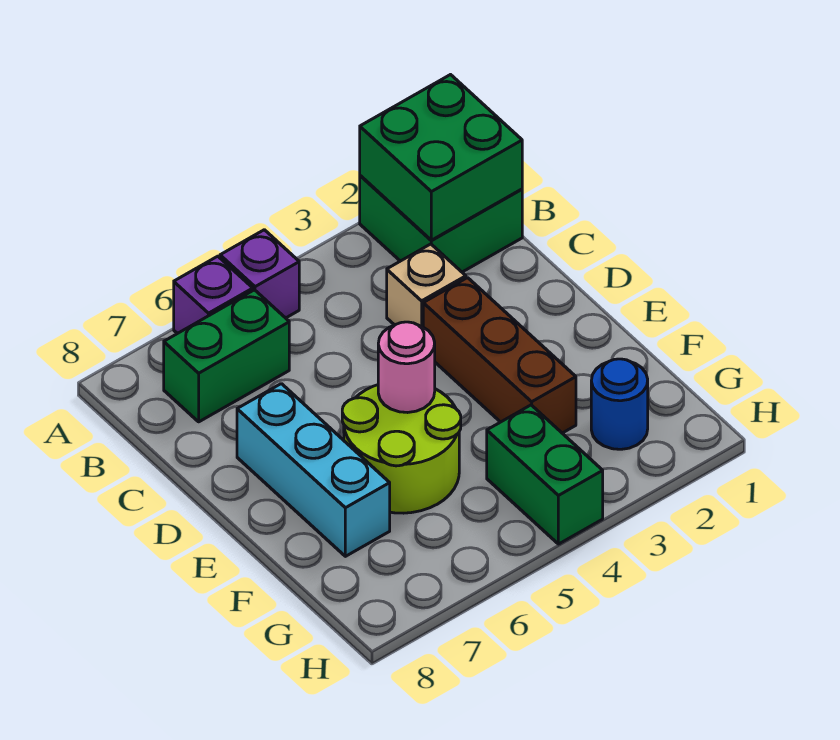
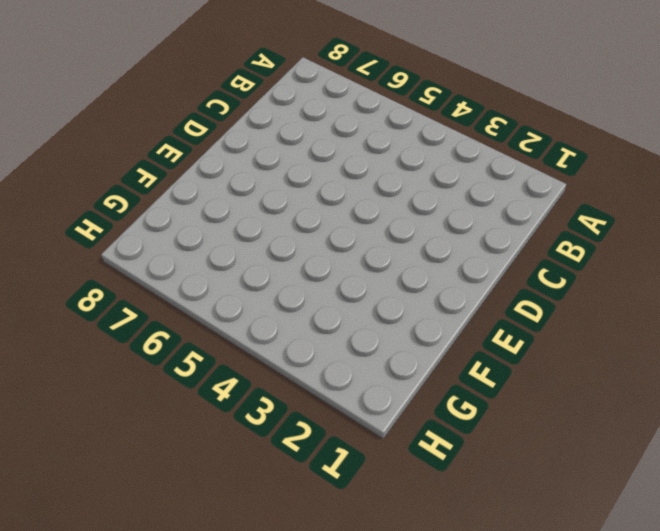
none -> green brick A1:B2 level 1
none -> purple brick A5 level 1
none -> purple brick A6 level 1

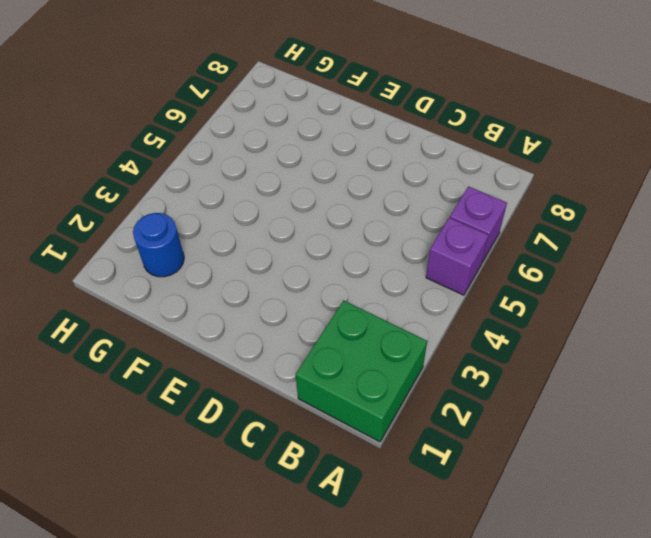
none -> green brick B6:B7 level 1
none -> tan brick C3 level 1
none -> brown brick D3:F3 level 1

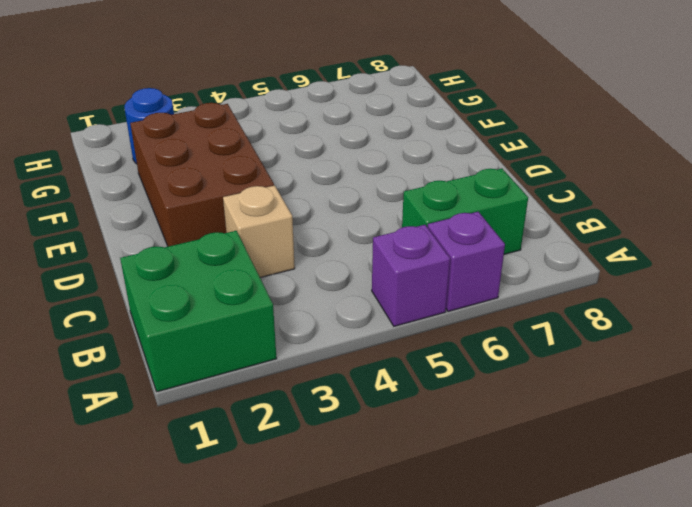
brown brick D2:F3 level 1 -> brown brick D3:F3 level 1
none -> cyan brick D7:F7 level 1
none -> lime round brick E5:F6 level 1
none -> green brick G4:H4 level 1

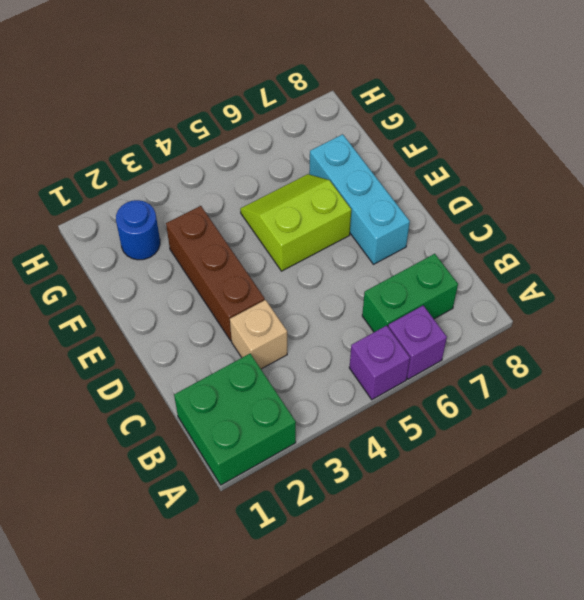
lime slope E5:F6 level 1 top E -> lime round brick E5:F6 level 1
none -> green brick G4:H4 level 1
none -> green brick A1:B2 level 2
none -> pink round brick E5 level 2

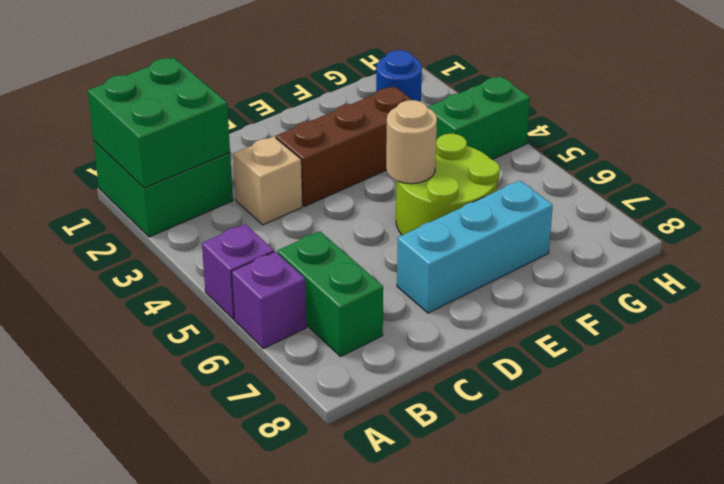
tan round brick E5 level 2 -> pink round brick E5 level 2

